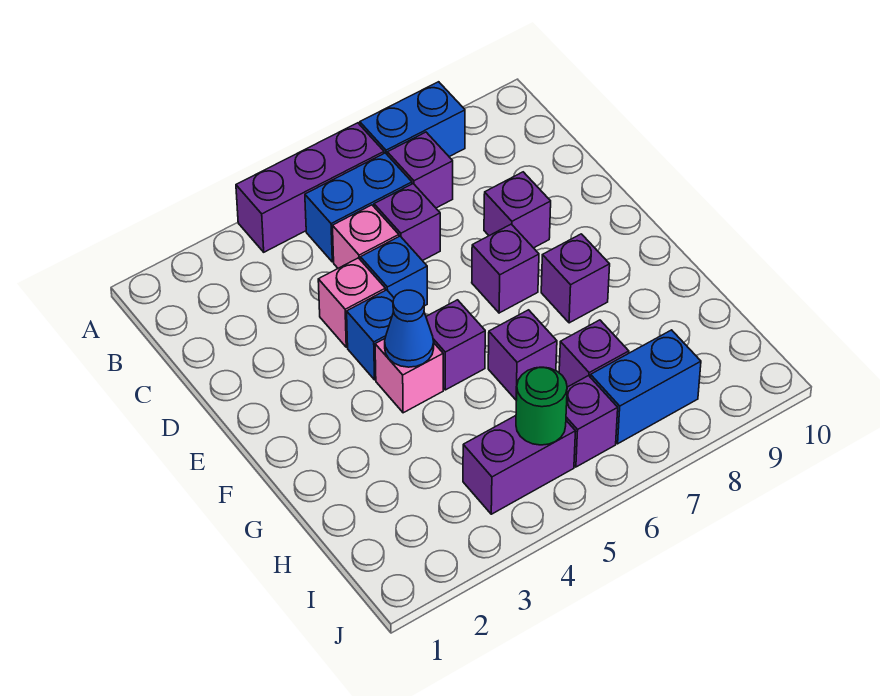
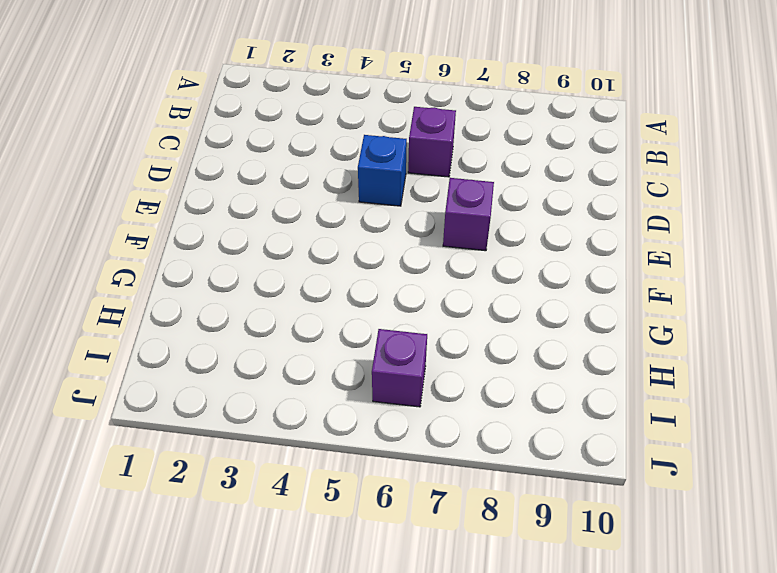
none -> purple brick A4:A6 level 1
none -> blue brick A7:A8 level 1
none -> blue brick B5:B6 level 1

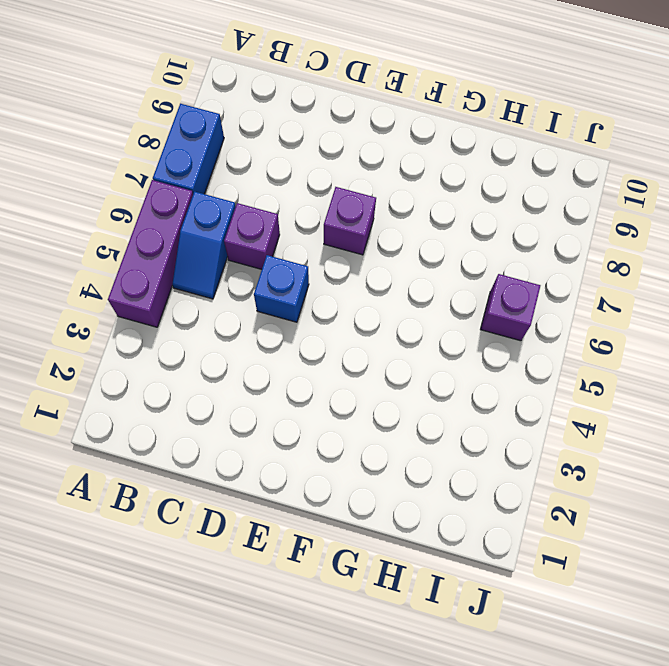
blue slope B5:B6 level 1 top 6 -> blue brick B5:B6 level 1
none -> purple brick B7 level 1
none -> pink brick C5 level 1
none -> pink brick D4 level 1

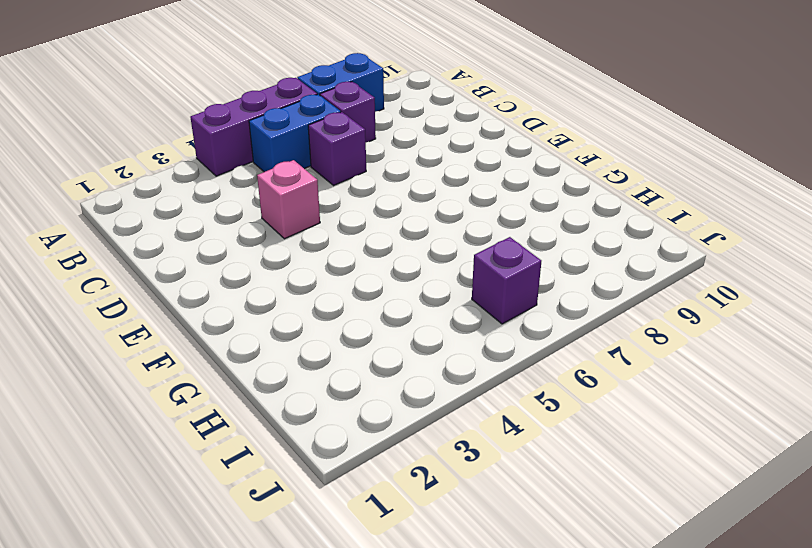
none -> pink brick C5 level 1
none -> blue brick D5 level 1
none -> purple brick D8 level 1

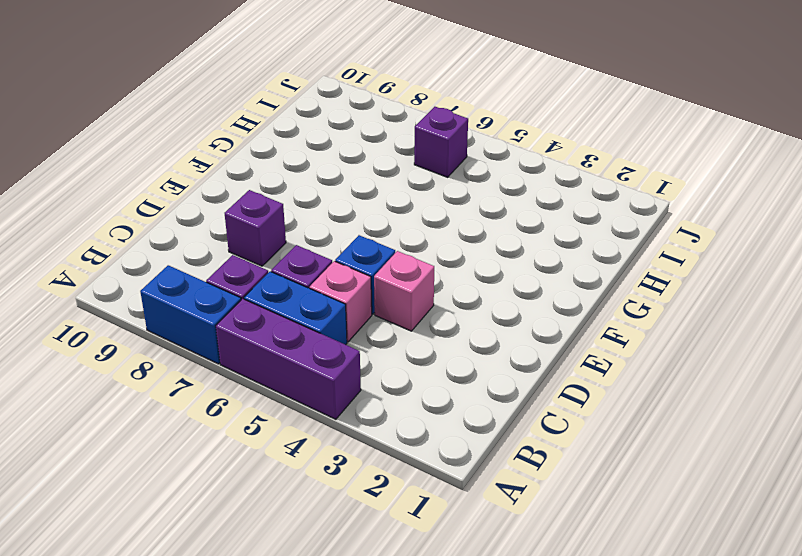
none -> blue brick E4 level 1
none -> purple brick E7 level 1
none -> pink brick F4 level 1

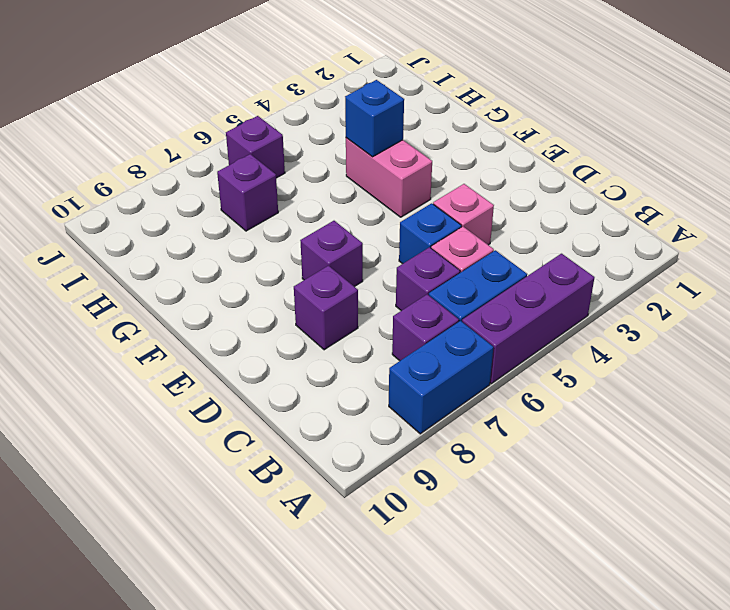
pink brick F4:G4 level 1 -> pink brick F4 level 1
blue brick G4 level 2 -> blue brick E4 level 1
none -> purple brick F5 level 1
none -> purple brick F8 level 1
none -> purple brick G6 level 1

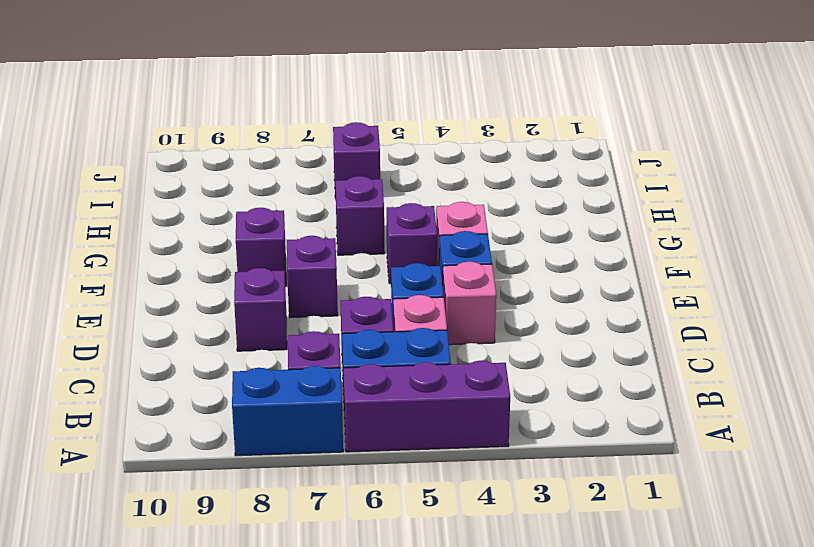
none -> purple brick H7 level 1
none -> purple brick I4:I5 level 1
none -> blue brick I7:I8 level 1

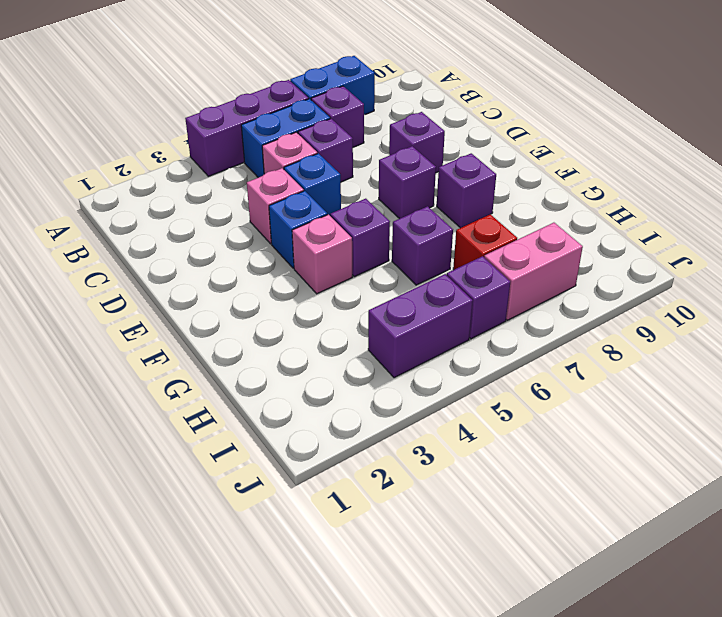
red brick H7 level 1 -> purple brick H7 level 1
pink brick I7:I8 level 1 -> blue brick I7:I8 level 1
none -> blue cone F4 level 2
none -> green round brick I5 level 2

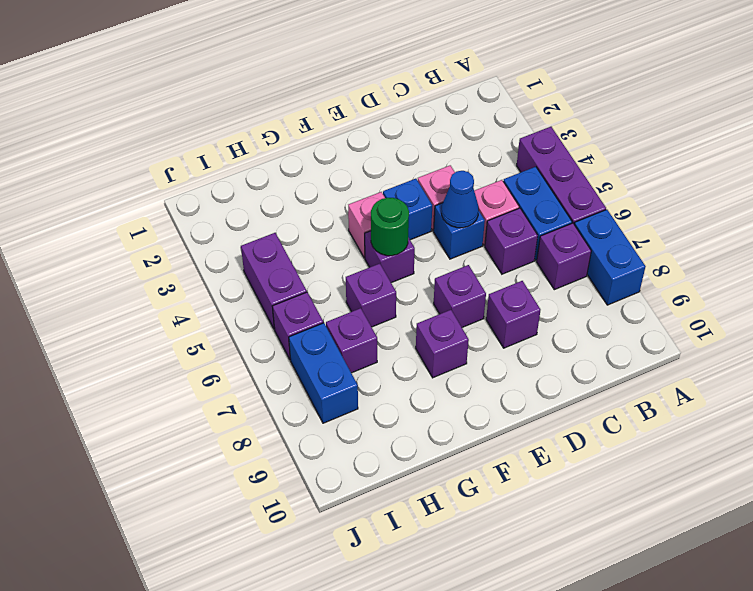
blue cone D5 level 2 -> blue cone F4 level 2
green round brick F5 level 2 -> green round brick I5 level 2

